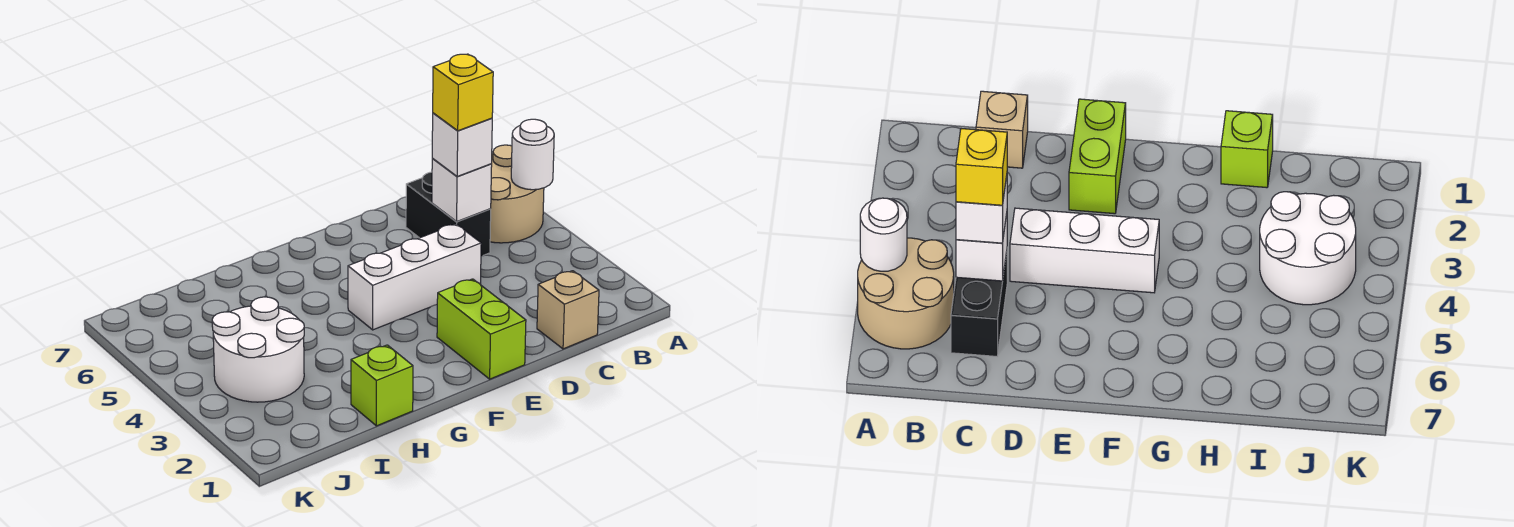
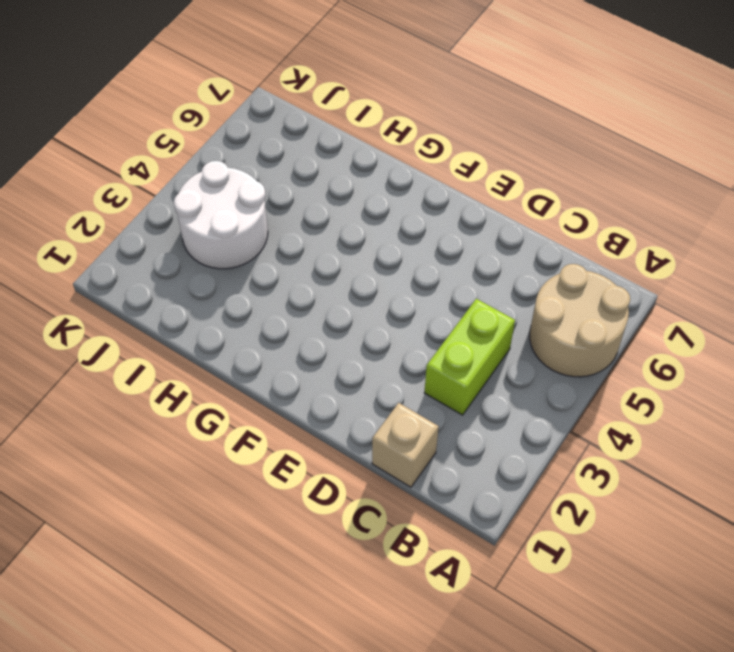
lime brick C3:C4 level 1 -> lime brick E1:E2 level 1
none -> black brick C5:C6 level 1
none -> white brick D4:F4 level 1

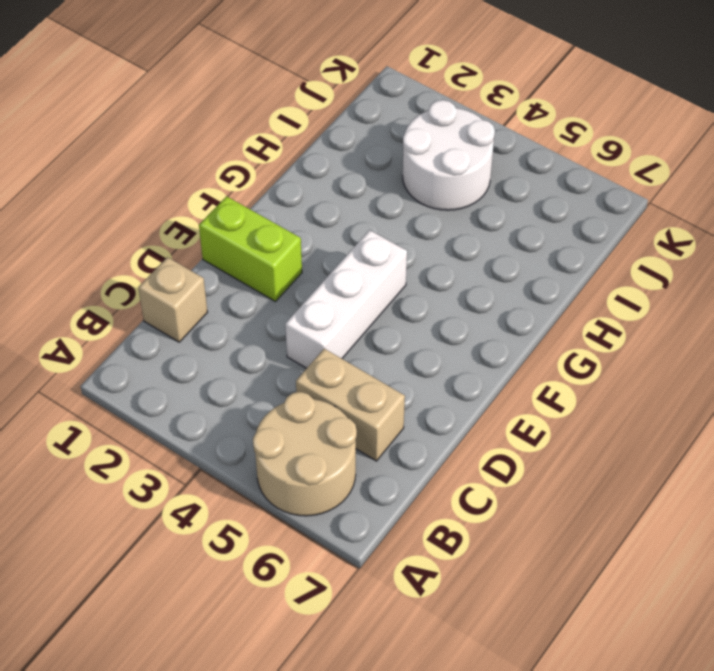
tan brick C5:C6 level 1 -> black brick C5:C6 level 1
none -> lime brick H1 level 1
none -> white round brick A5 level 2

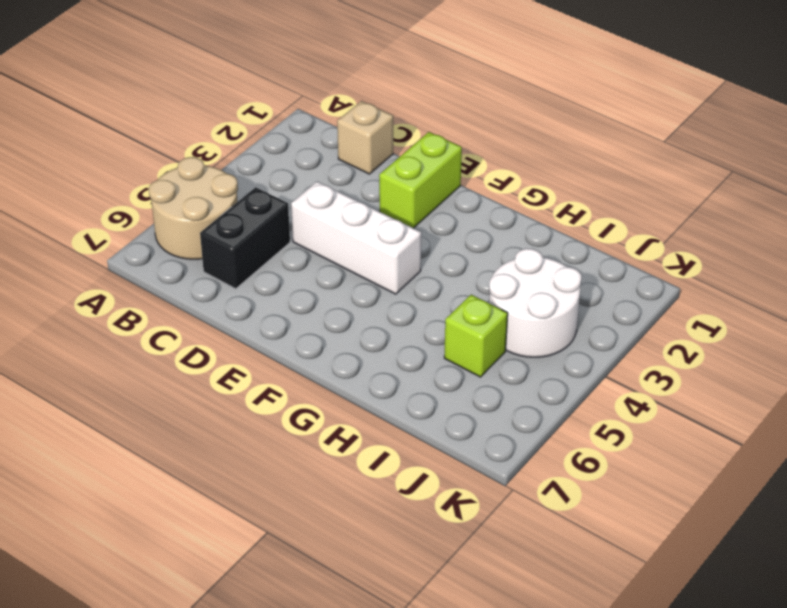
lime brick I5 level 1 -> lime brick H1 level 1
none -> white round brick A5 level 2
none -> white brick C5 level 2

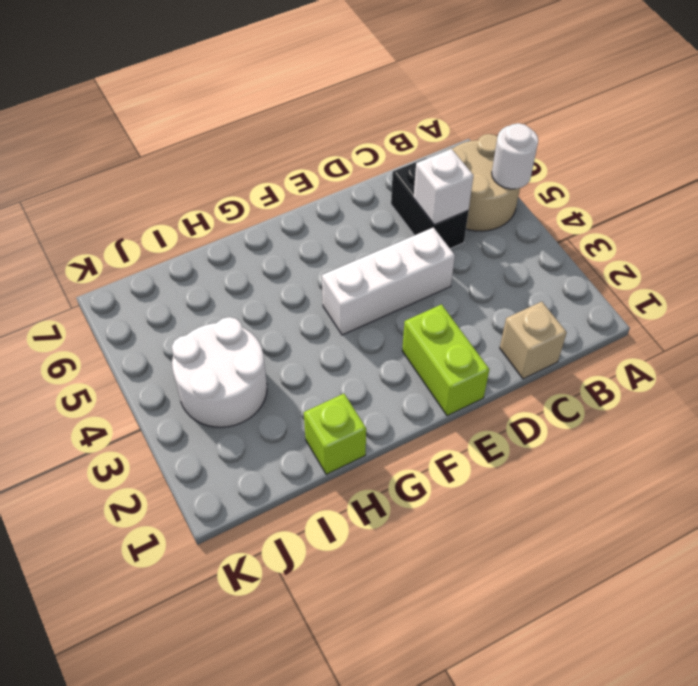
none -> white brick C5 level 3
none -> yellow brick C5 level 4

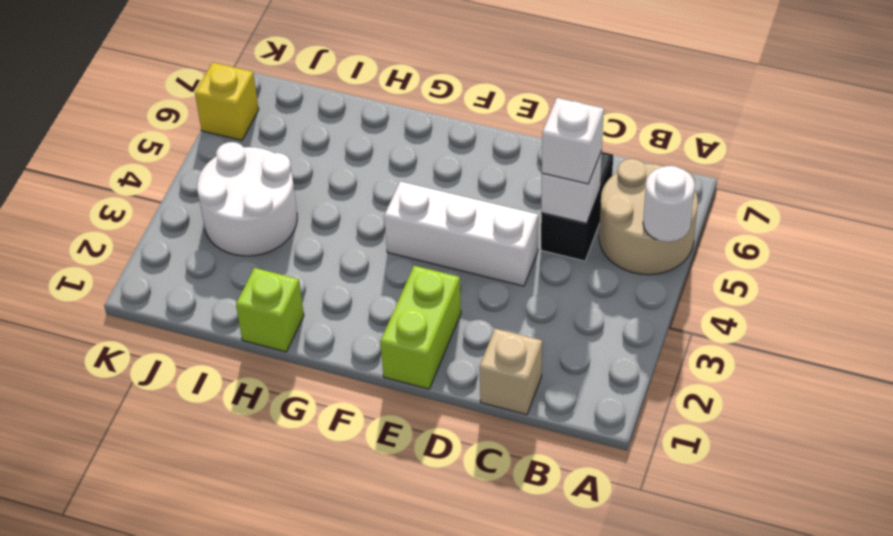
yellow brick K6 level 1 -> yellow brick C5 level 4

